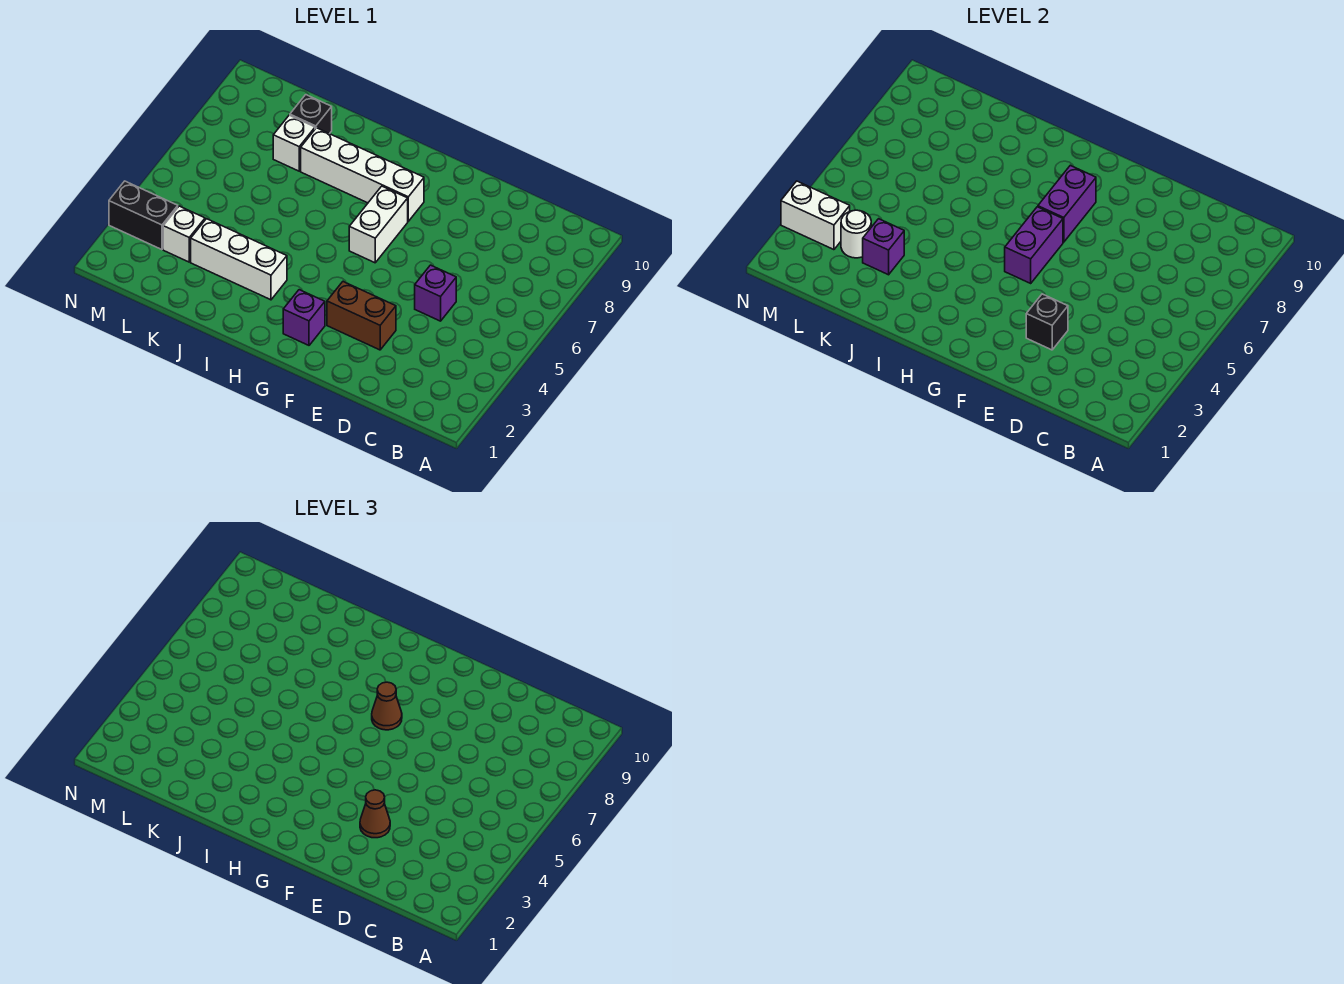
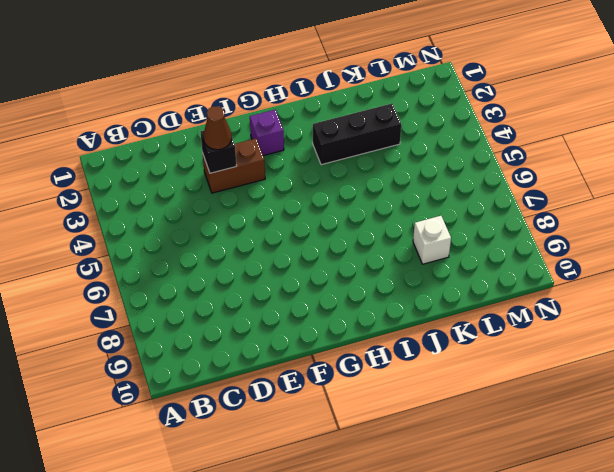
black brick I3:K3 level 1 -> white brick I3:K3 level 1
none -> purple brick D5 level 1
none -> white brick G6:G7 level 1
none -> white brick G8:J8 level 1

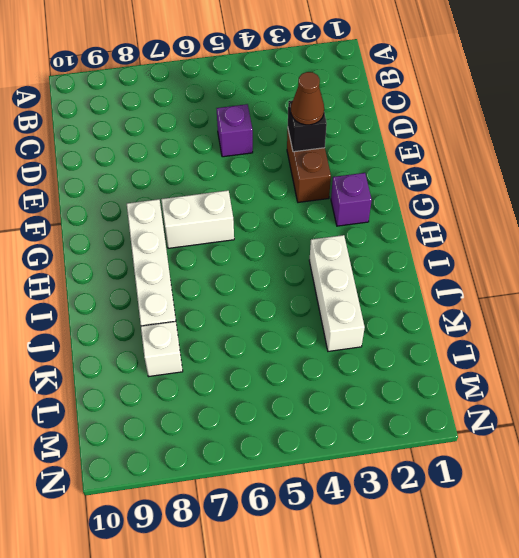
none -> black brick K9 level 1
none -> white brick L3 level 1
none -> black brick M3:N3 level 1

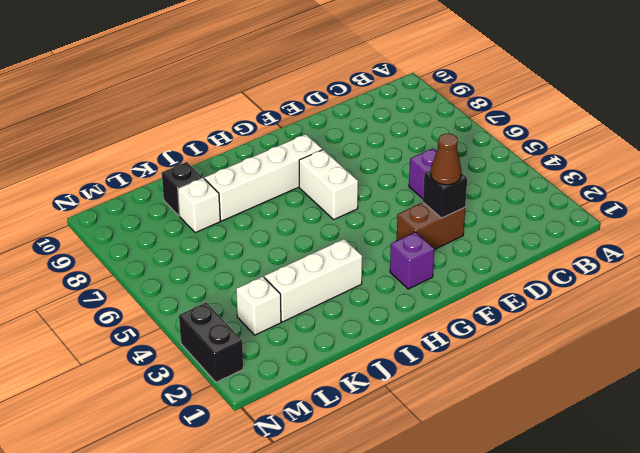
black brick N2:N3 level 1 -> black brick M3:N3 level 1
none -> purple brick G5:G6 level 2
none -> purple brick G7:G8 level 2
none -> purple brick K3 level 2

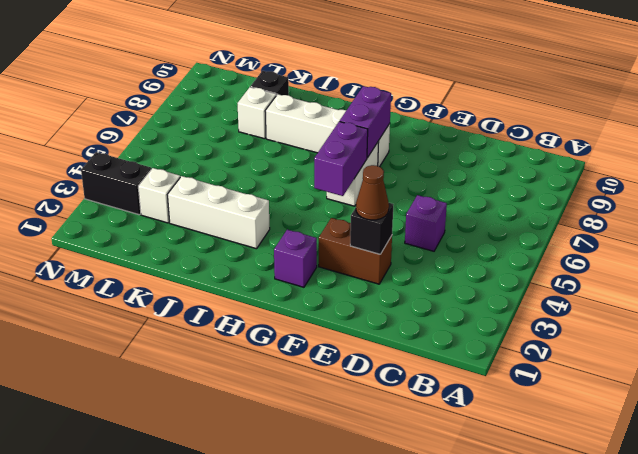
none -> purple brick K3 level 2
none -> white round brick L3 level 2
none -> white brick M3:N3 level 2

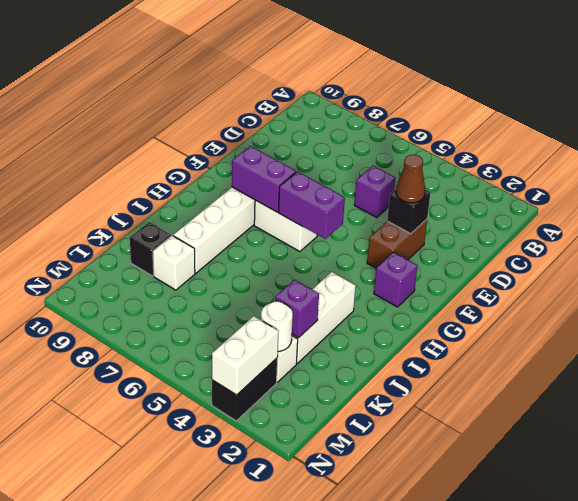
none -> brown cone G7 level 3

